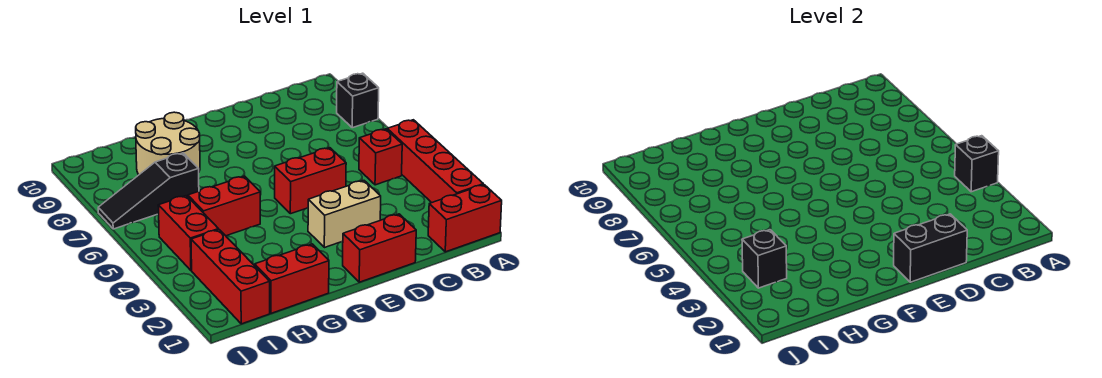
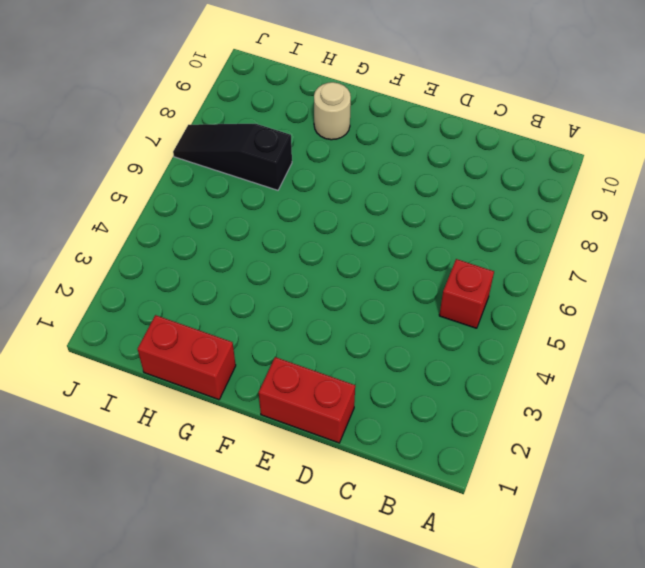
tan round brick G9 level 1 -> tan round brick G8:H9 level 1
none -> red brick A1:B1 level 1
none -> red brick A2:A5 level 1
none -> black brick A8 level 1

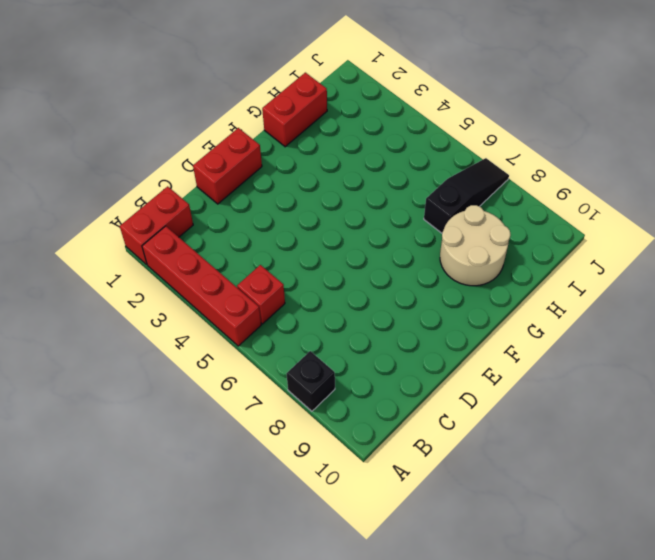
none -> tan brick D3:E3 level 1
none -> red brick D5:E5 level 1
none -> red brick G5:H5 level 1

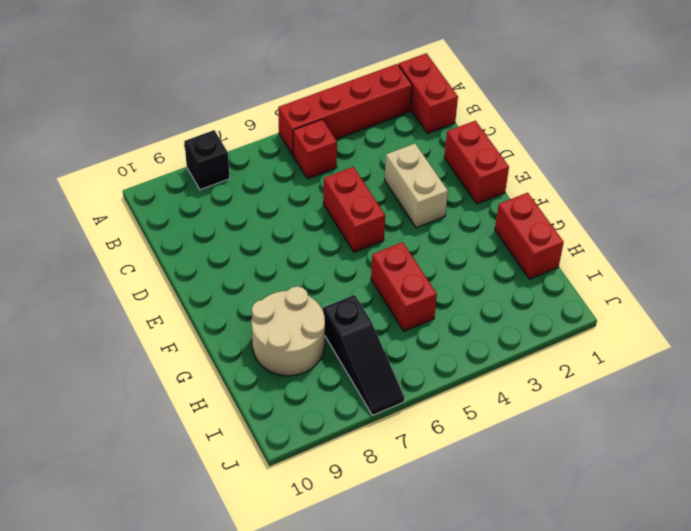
none -> red brick I1:I3 level 1
none -> red brick I4:I5 level 1
none -> black brick A4 level 2

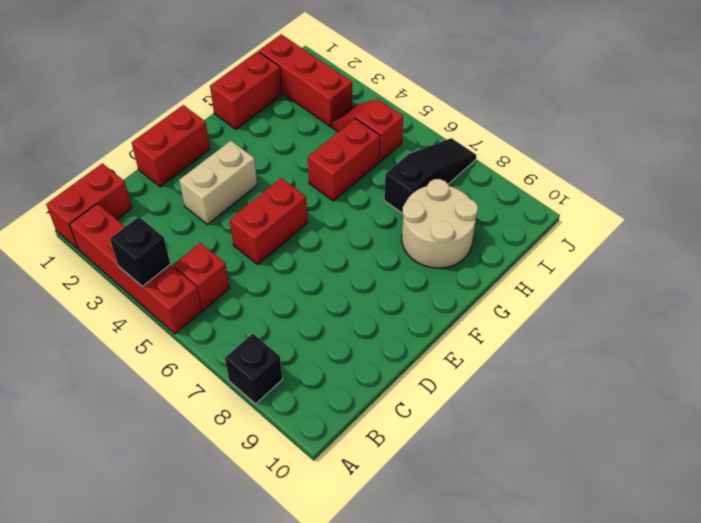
red slope I4:I5 level 1 top 5 -> red brick I4:I5 level 1
none -> black brick D1:E1 level 2
none -> black brick I3 level 2

